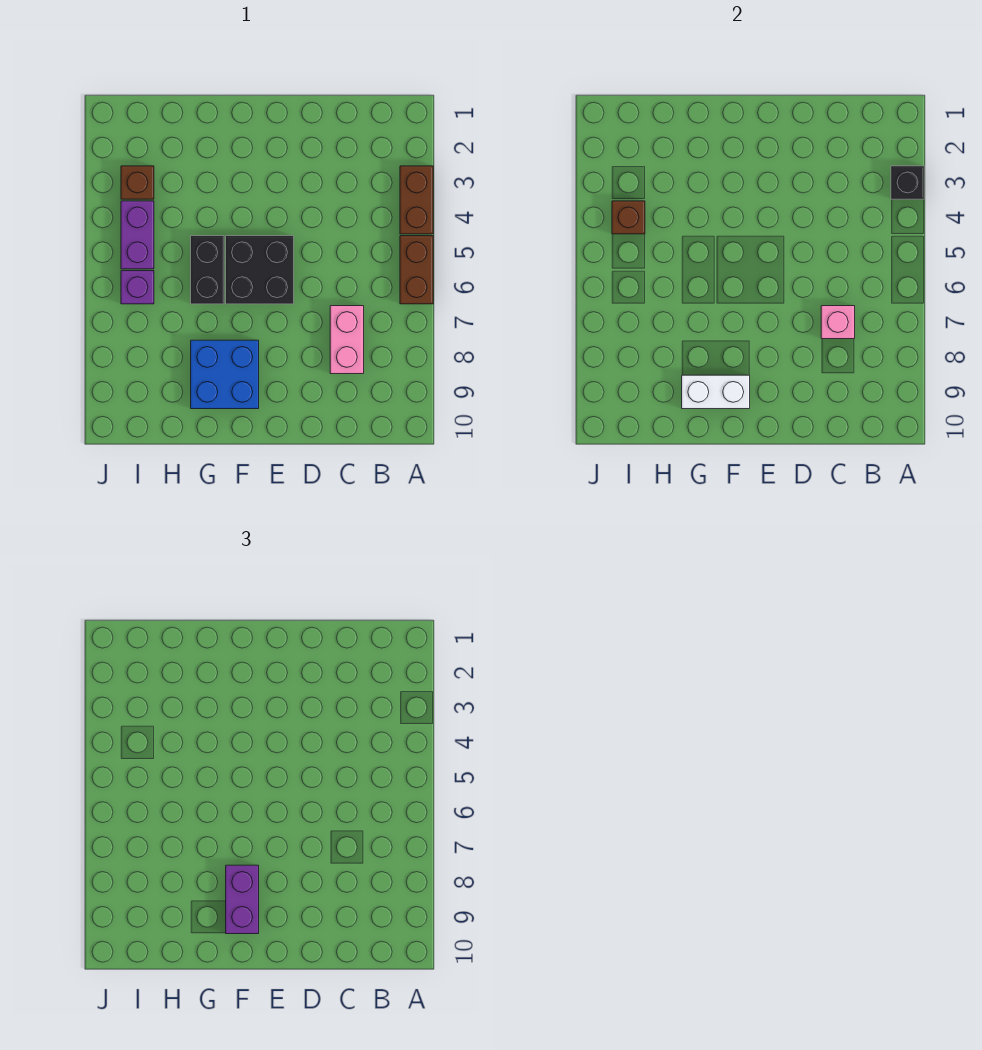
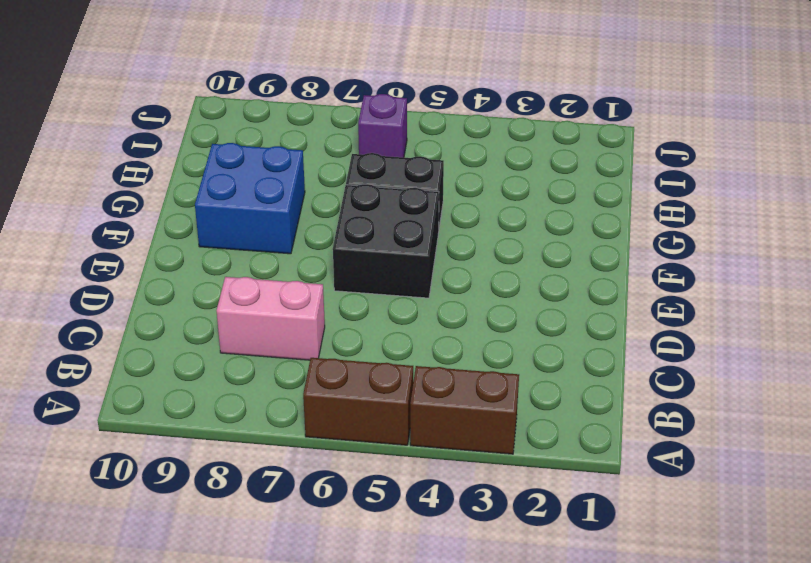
none -> brown brick I3 level 1
none -> purple brick I4:I5 level 1
none -> black brick A3 level 2

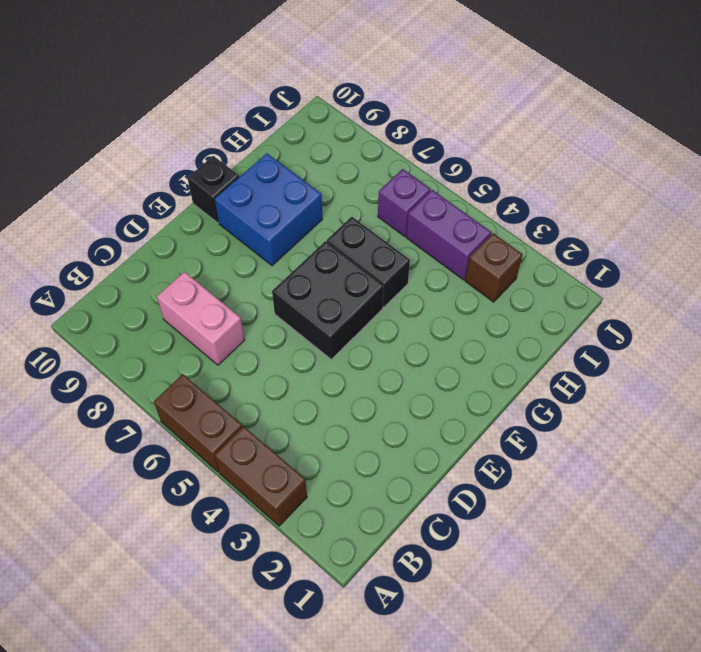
black brick F10 level 1 -> black brick A3 level 2
none -> pink brick C7 level 2
none -> white brick F9:G9 level 2
none -> brown brick I4 level 2

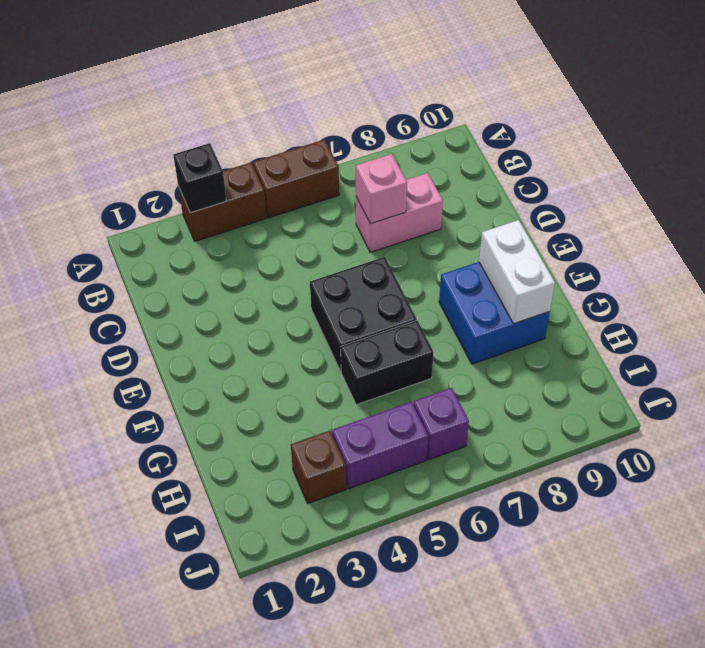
none -> brown brick I4 level 2
none -> purple brick F8:F9 level 3

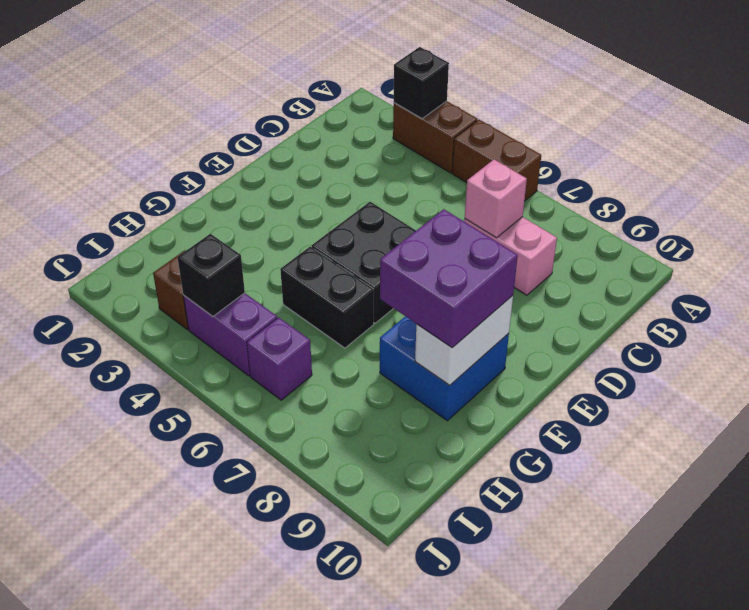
purple brick F8:G9 level 3 -> purple brick F8:F9 level 3
black brick I4 level 2 -> brown brick I4 level 2

